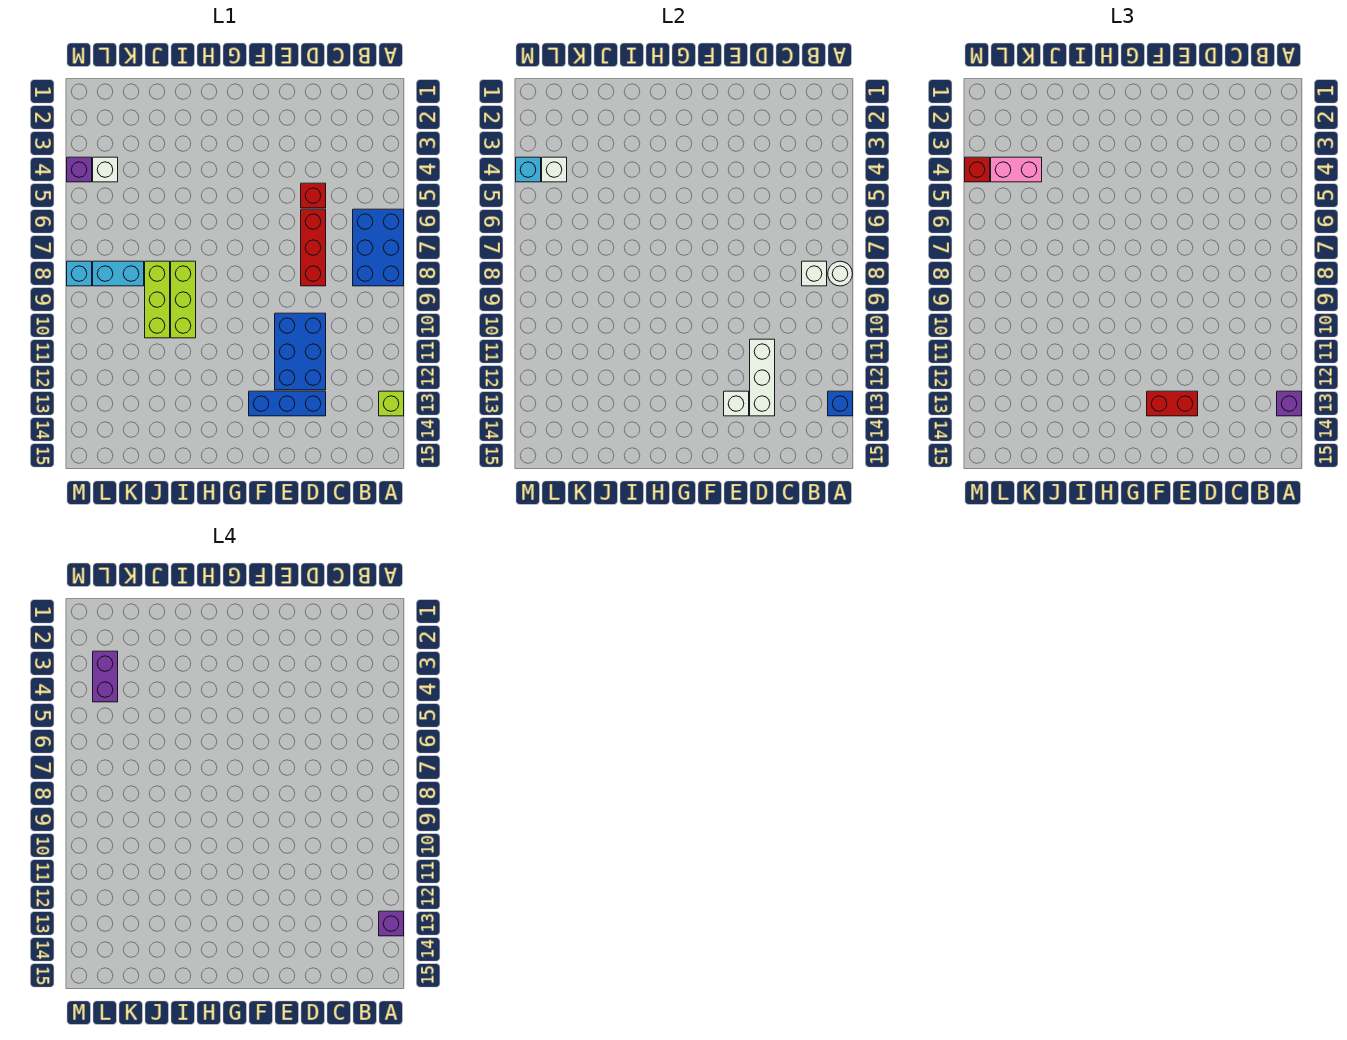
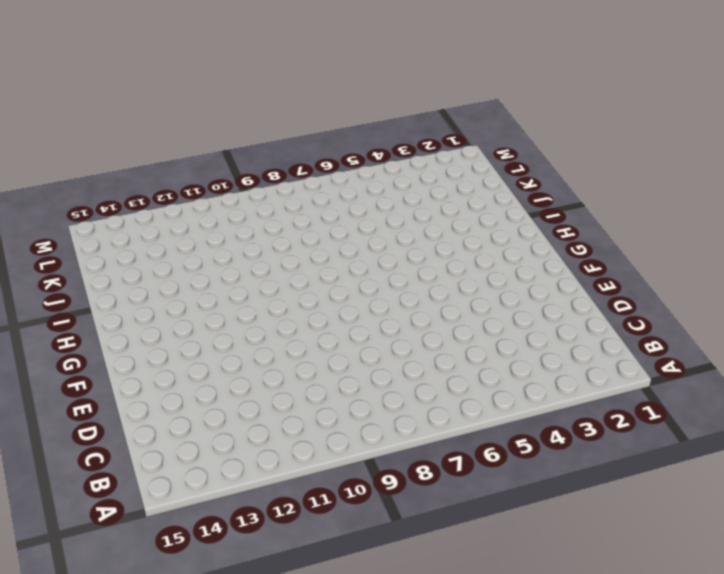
none -> blue brick A6:B8 level 1
none -> lime brick A13 level 1
none -> red brick D5 level 1

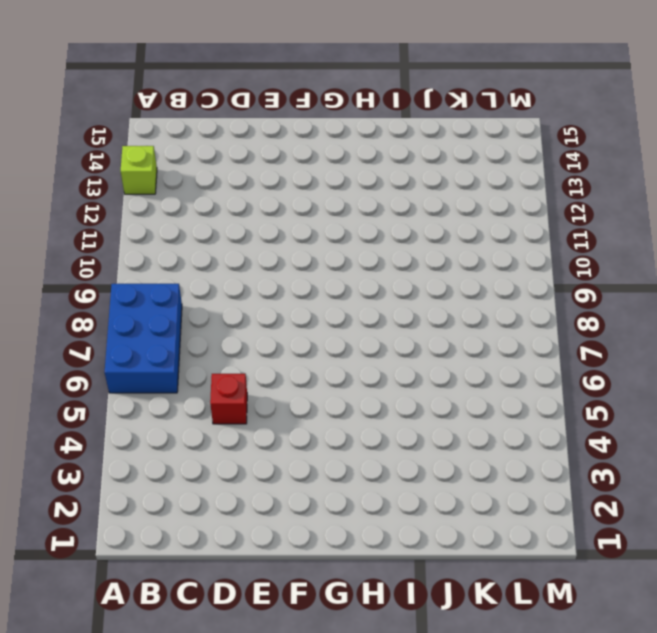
none -> red brick D6:D8 level 1
none -> blue brick D10:E12 level 1
none -> blue brick D13:F13 level 1

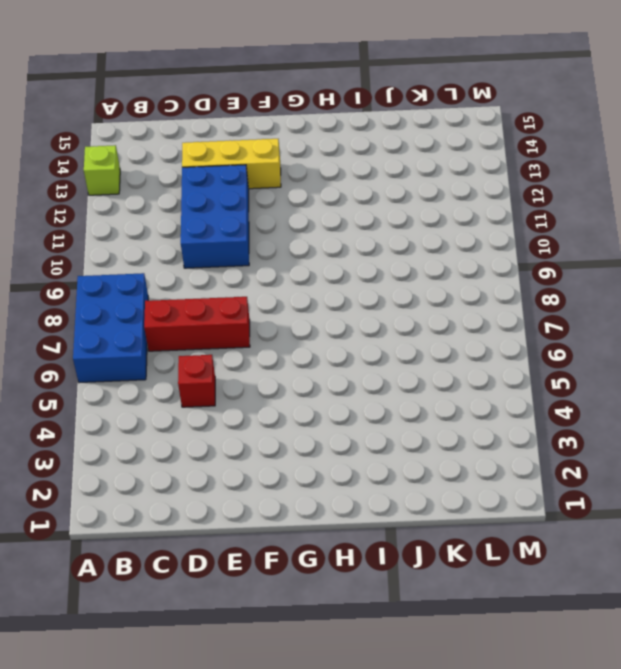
red brick C7:E7 level 1 -> red brick D6:D8 level 1
yellow brick D13:F13 level 1 -> blue brick D13:F13 level 1
none -> lime brick I8:I10 level 1
none -> lime brick J8:J10 level 1
none -> cyan brick K8:L8 level 1

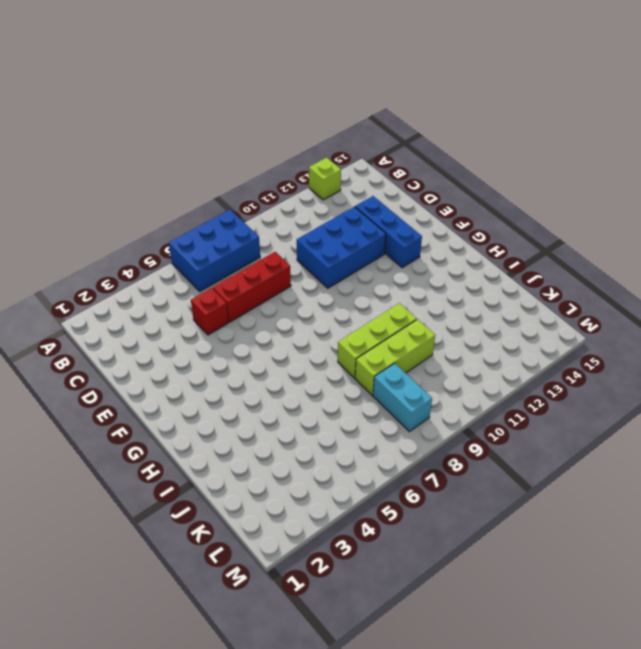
none -> white brick L4 level 1
none -> purple brick M4 level 1
none -> cyan brick M8 level 1

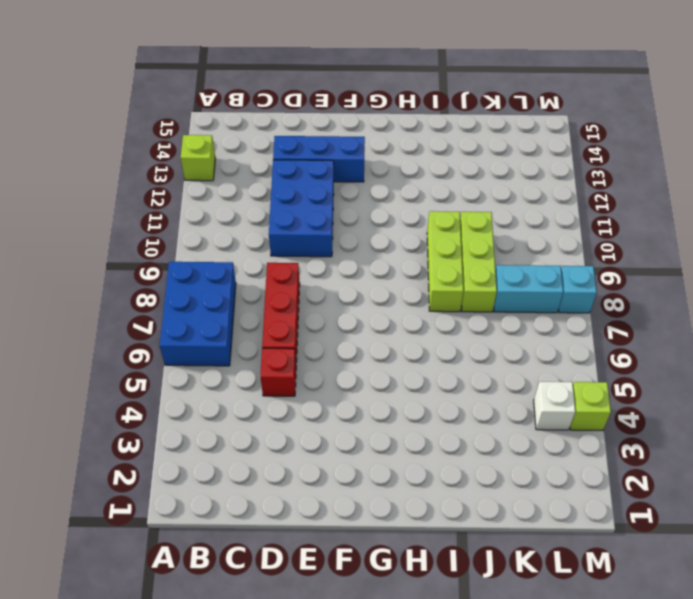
lime brick M4 level 1 -> purple brick M4 level 1
none -> white round brick A8 level 2
none -> blue brick A13 level 2
none -> white brick B8 level 2

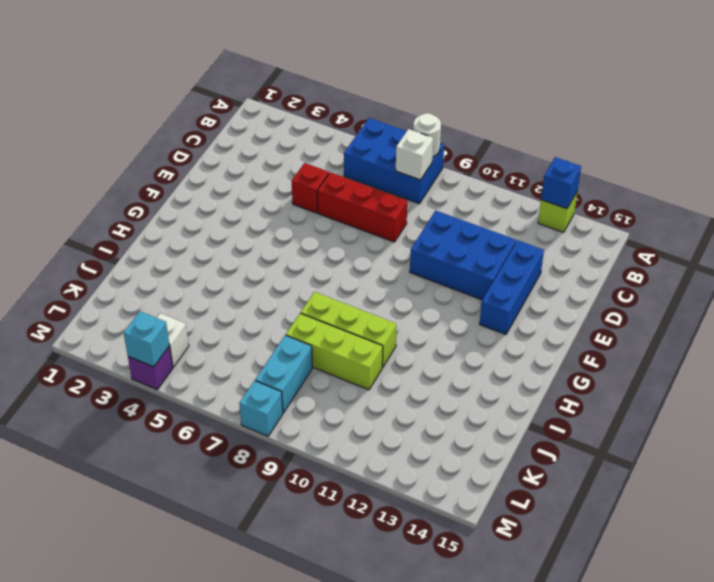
none -> white brick D11:D13 level 2
none -> white brick E13 level 2
none -> white brick L4 level 2

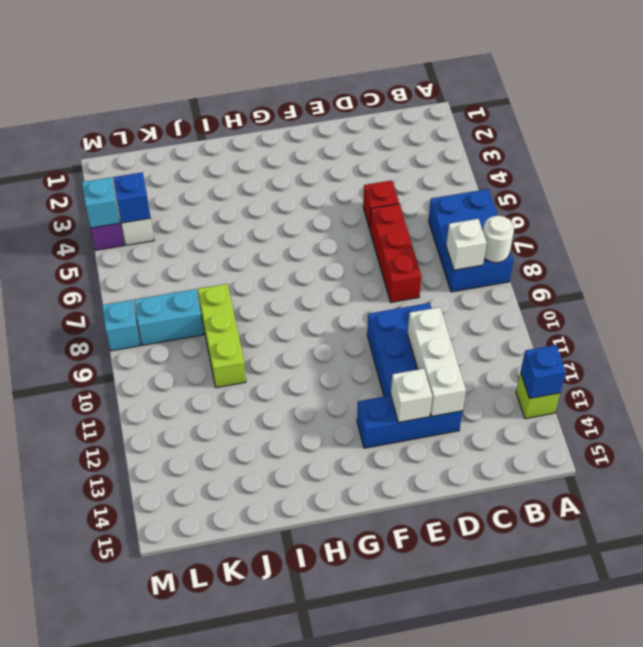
blue brick L4 level 2 -> white brick L4 level 2
none -> lime brick I8:I10 level 1
none -> purple brick A13 level 3
none -> red brick E13:F13 level 3

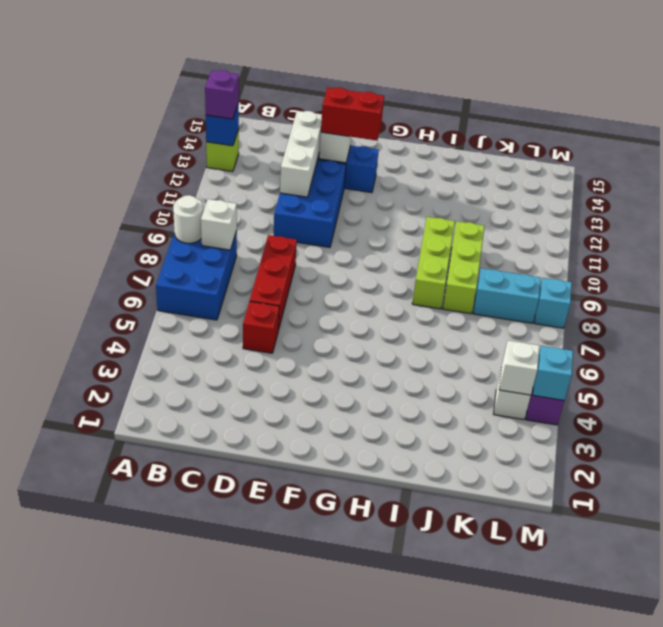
none -> pink brick K4:L4 level 3
none -> red brick M4 level 3
none -> purple brick A13 level 4

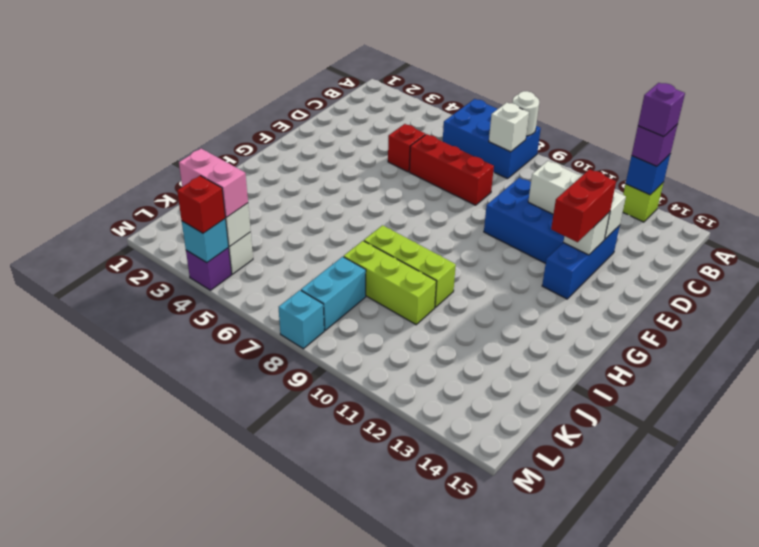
pink brick L3:L4 level 3 -> pink brick K4:L4 level 3
none -> purple brick L3:L4 level 4

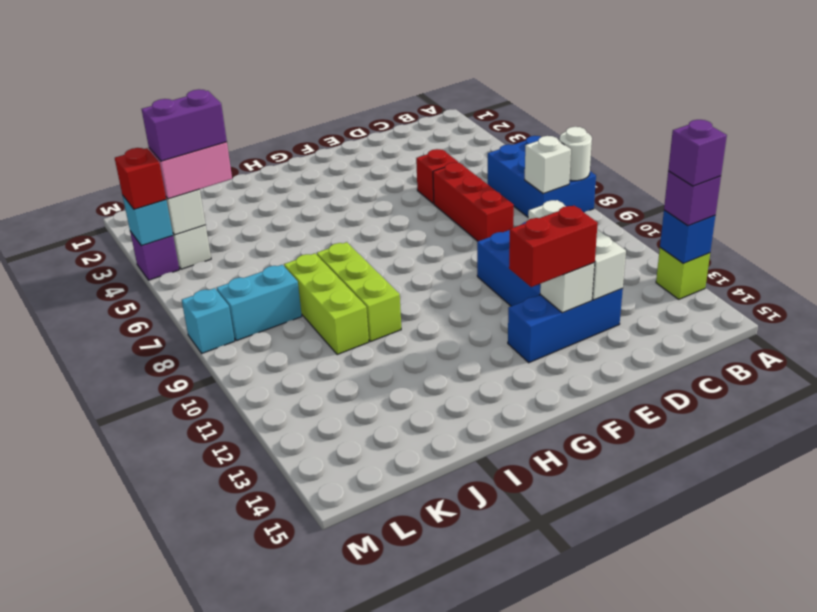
purple brick K4:L4 level 4 -> purple brick L3:L4 level 4

